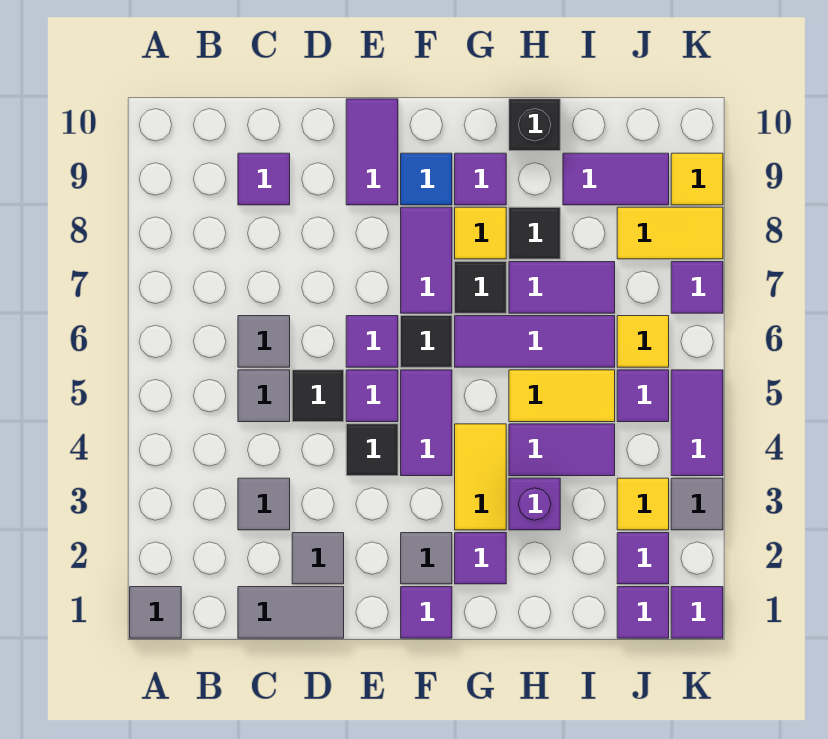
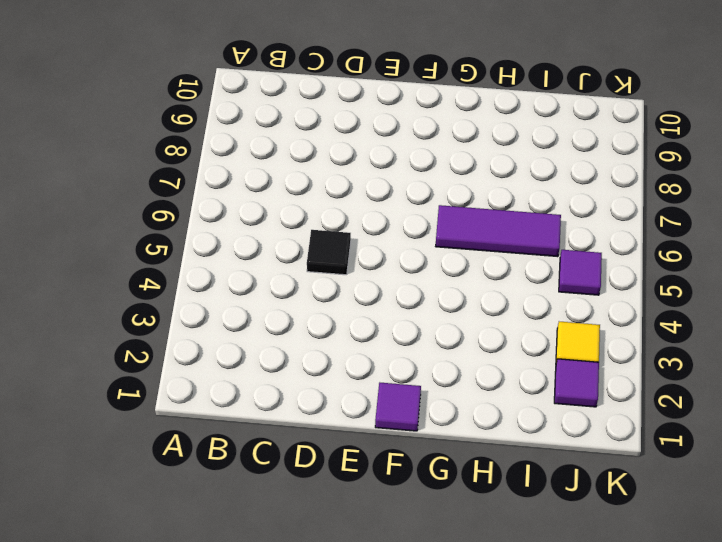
none -> grey tile A1 level 1
none -> grey tile C1:D1 level 1
none -> grey tile C3 level 1
none -> grey tile C5 level 1

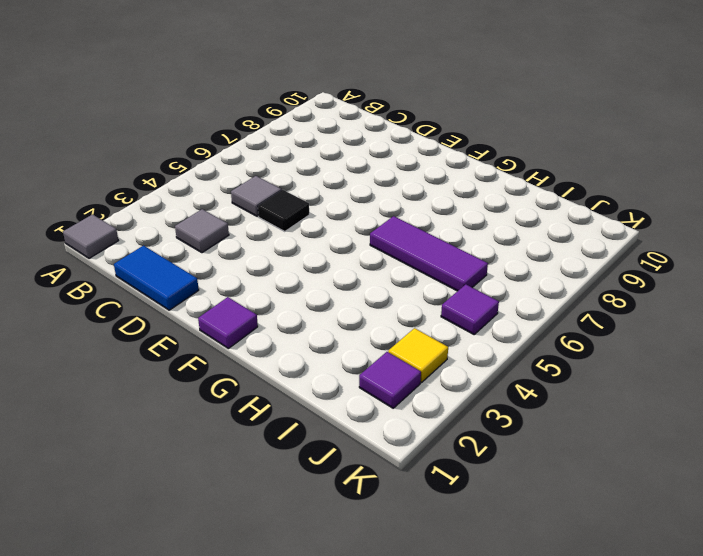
blue tile C1:D1 level 1 -> grey tile C1:D1 level 1
none -> grey tile C6 level 1
none -> purple tile C9 level 1
none -> grey tile D2 level 1
none -> black tile E4 level 1

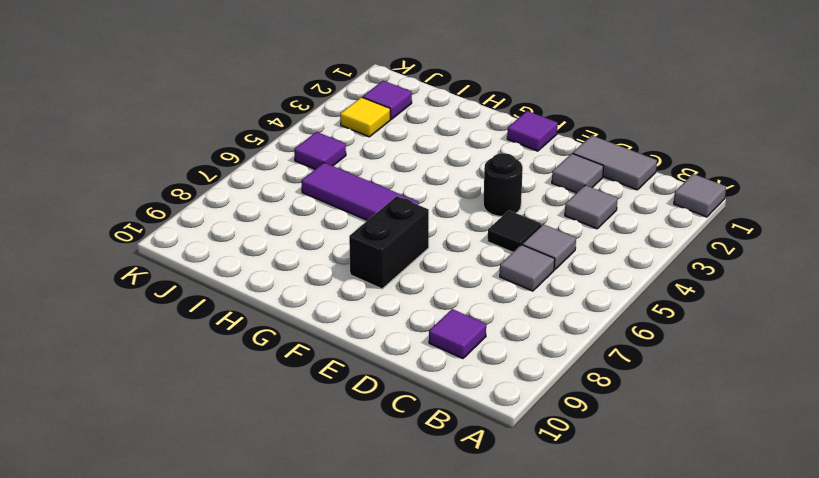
black round brick E4 level 1 -> black tile E4 level 1
black brick F7:F8 level 1 -> purple tile F7:F8 level 1
none -> purple tile E5 level 1
none -> purple tile E6 level 1
none -> purple tile E9:E10 level 1
none -> grey tile F2 level 1

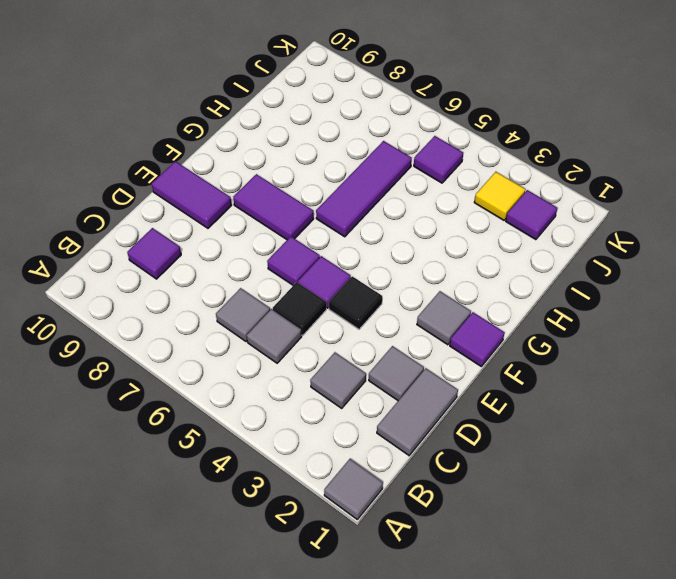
none -> purple tile F4:F5 level 1
none -> black tile F6 level 1
none -> blue tile F9 level 1
none -> purple tile G2 level 1

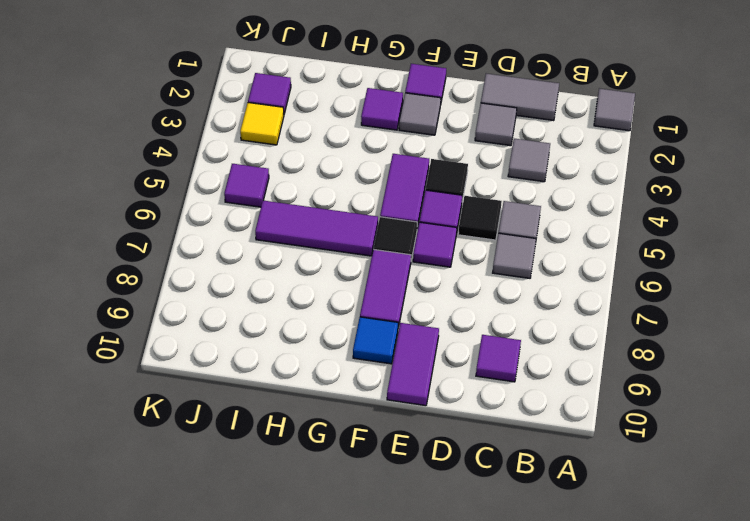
none -> yellow tile G3:G4 level 1
none -> black tile G7 level 1
none -> yellow tile G8 level 1
none -> purple tile G9 level 1

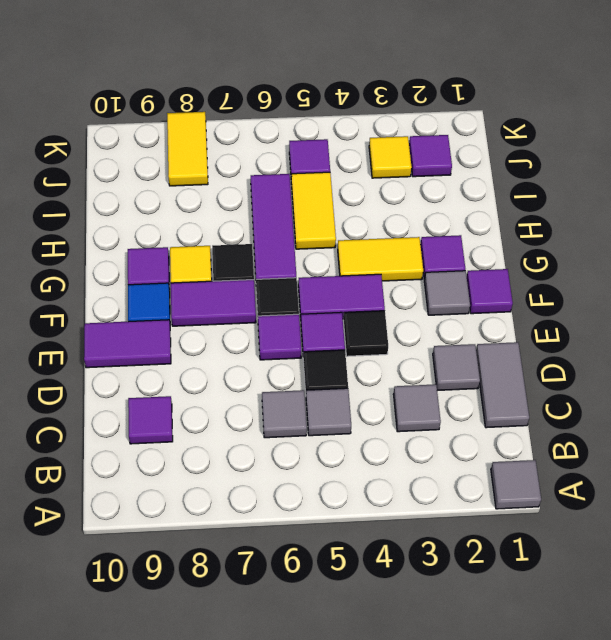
none -> purple brick H3 level 1
none -> purple tile H4:I4 level 1
none -> purple tile H7:I7 level 1
none -> black tile H8 level 1

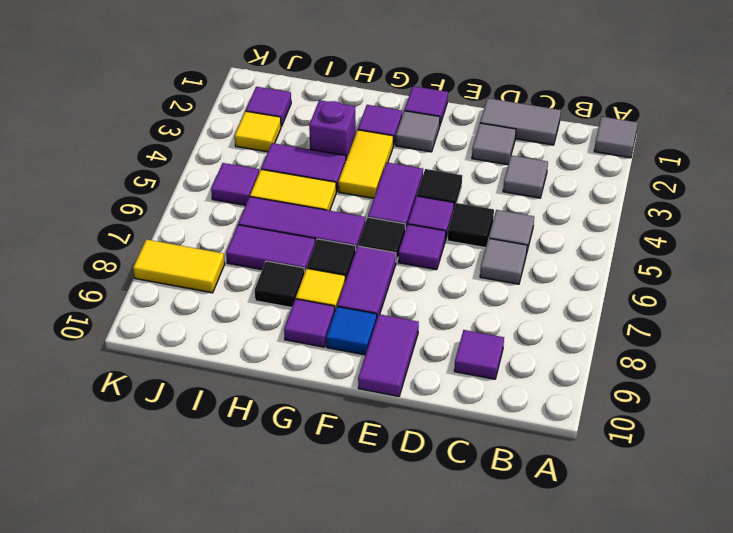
none -> black brick H10 level 1
none -> purple tile I9:J9 level 1
none -> purple tile J1 level 1
none -> yellow tile J6 level 1

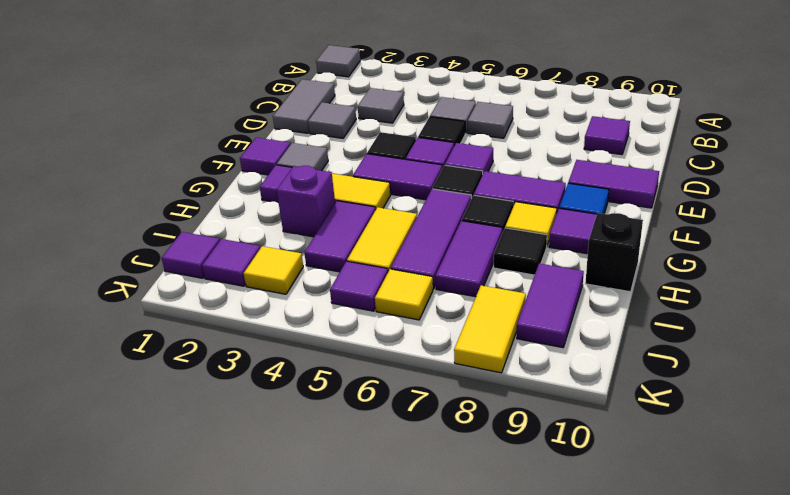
none -> purple tile K1 level 1
none -> grey tile K3 level 1
none -> purple tile K4:K5 level 1
none -> purple tile K7 level 1

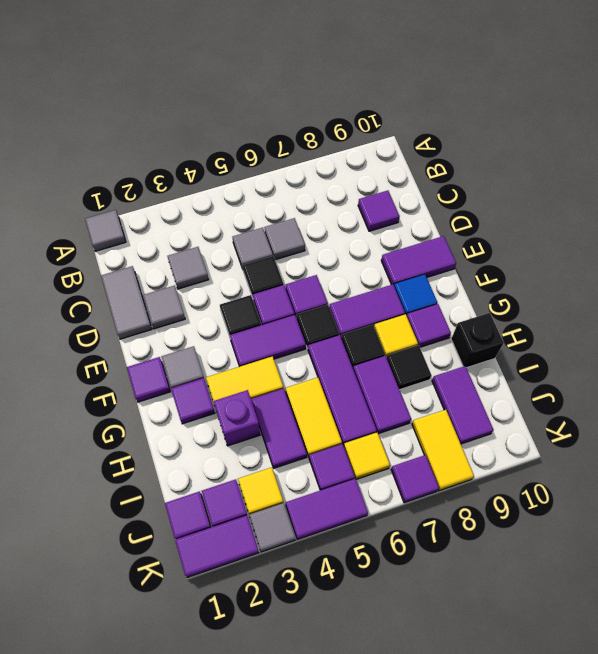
purple tile K1:K2 level 1 -> purple tile K1 level 1
none -> yellow tile K9 level 1

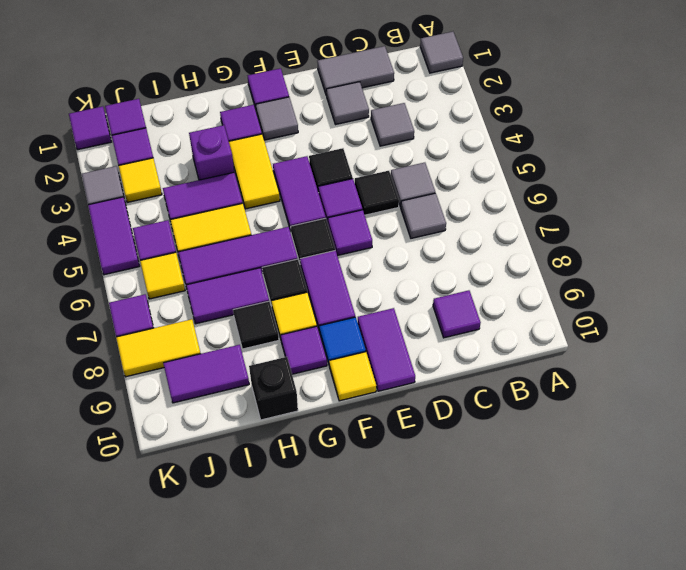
yellow tile F10 level 1 -> yellow tile K9 level 1

